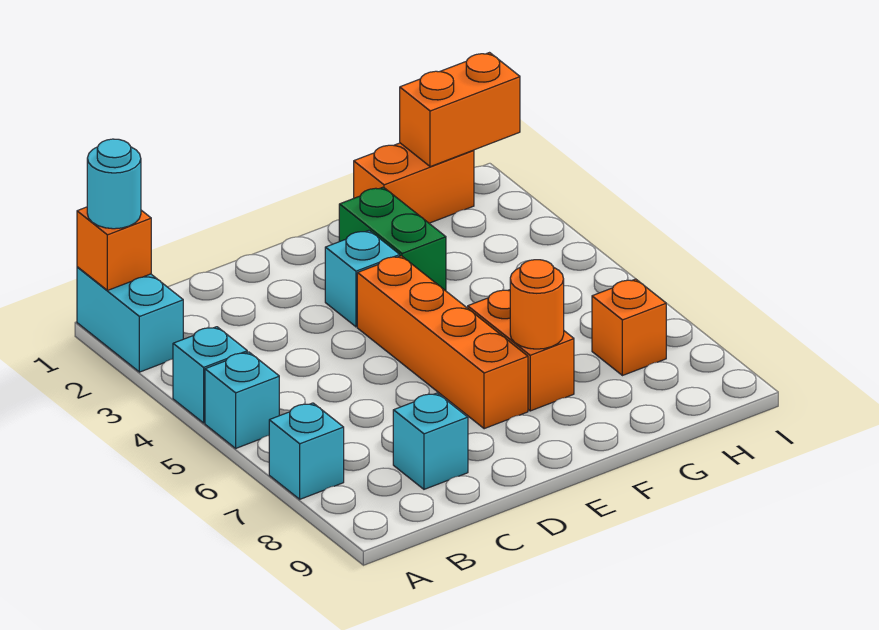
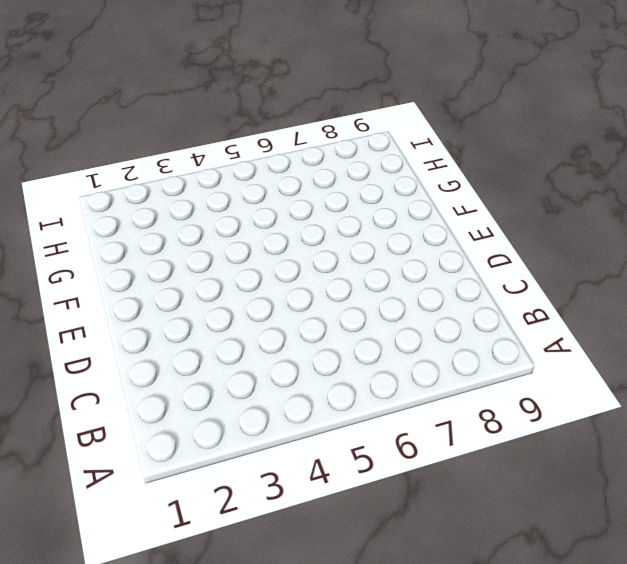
none -> cyan brick A1:A2 level 1
none -> cyan brick A4 level 1
none -> cyan brick A5 level 1

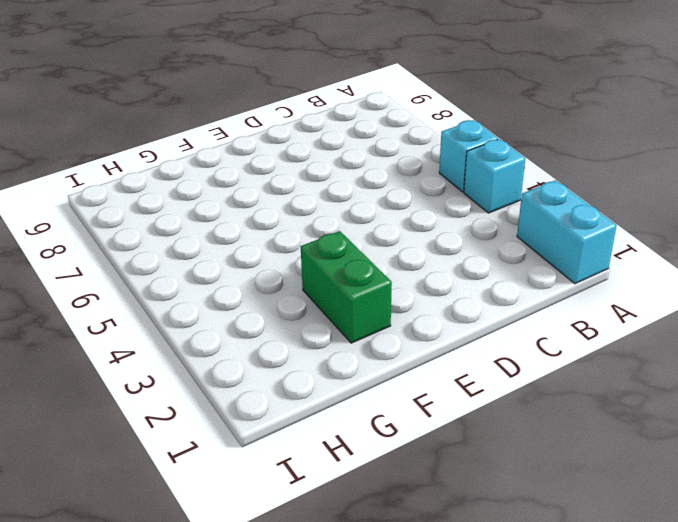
none -> cyan brick A7 level 1
none -> cyan brick C8 level 1
none -> cyan brick E3 level 1

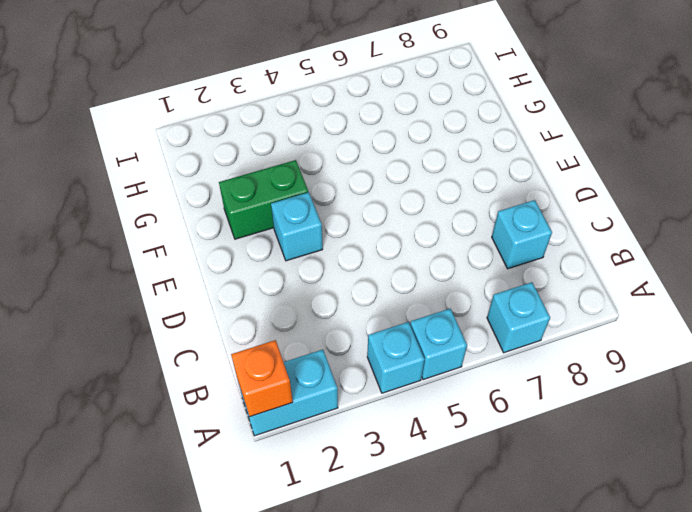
none -> orange brick E4:E7 level 1
none -> orange brick F6:F7 level 1
none -> orange brick G1:H1 level 1

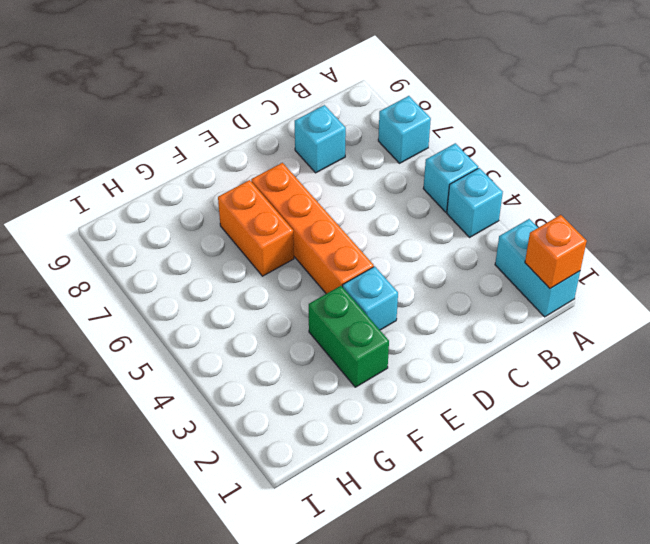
none -> orange brick G1:H1 level 1
none -> orange brick H7 level 1
none -> orange round brick F7 level 2

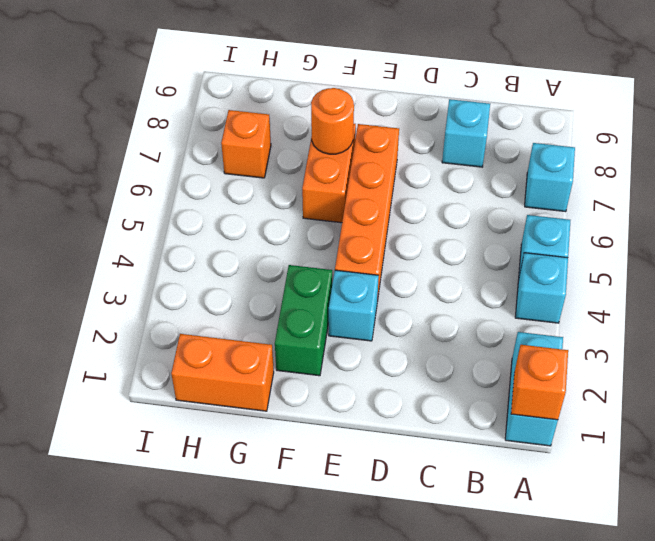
none -> orange brick H1:I1 level 2
none -> cyan round brick A1 level 3

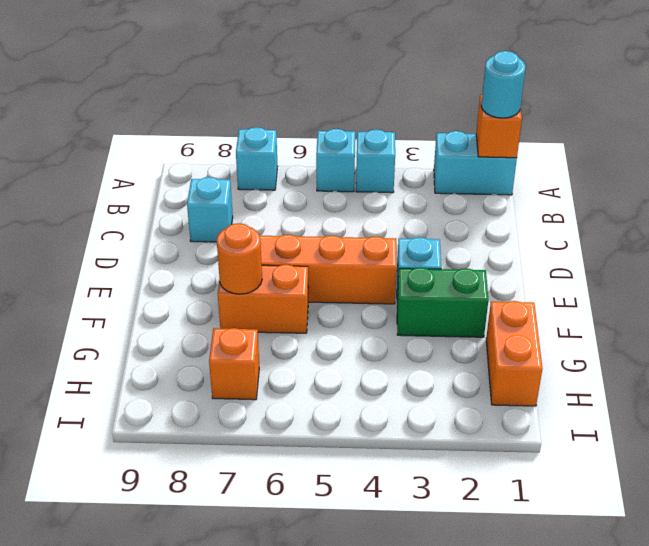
none -> orange brick H1:I1 level 2

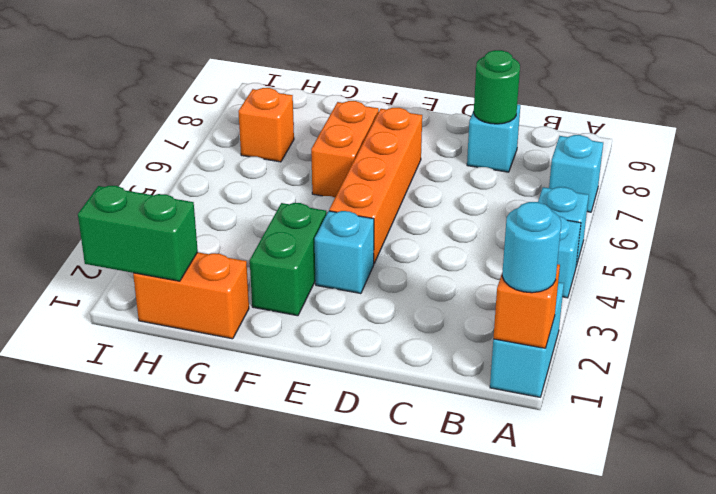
green round brick C8 level 2 -> none
green brick H1:I1 level 2 -> orange brick H1:I1 level 2
none -> orange round brick F7 level 2

